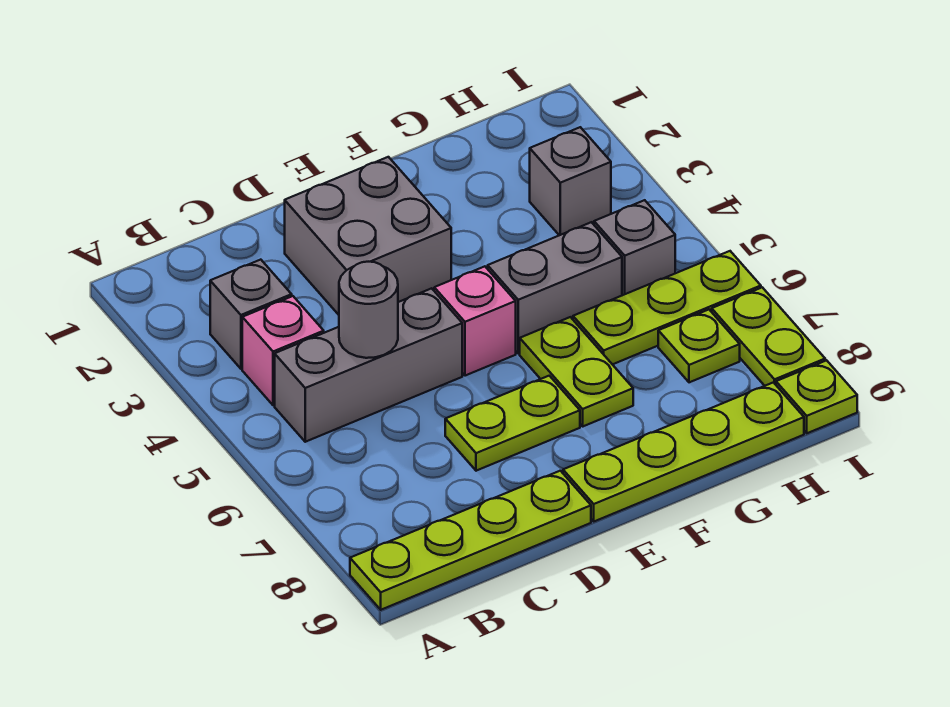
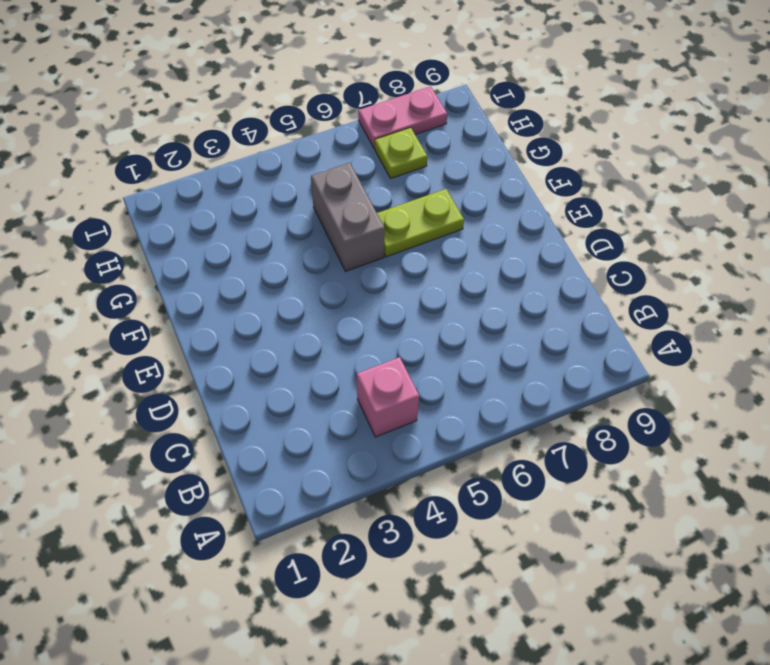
pink plate I7:I8 level 1 -> lime plate I7:I8 level 1
none -> lime plate A9:D9 level 1
none -> grey brick B3 level 1
none -> grey brick B5:D5 level 1

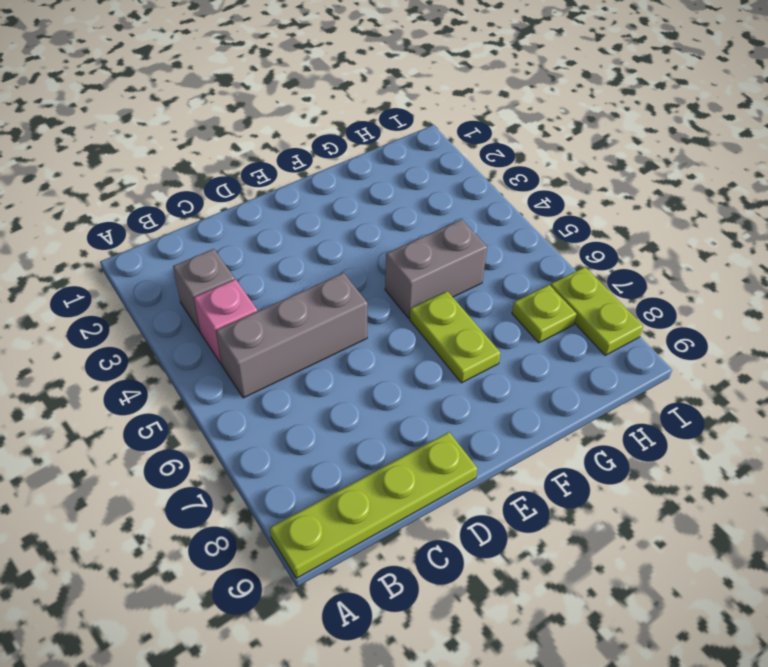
none -> grey brick D2:E3 level 1
none -> lime plate D7:E7 level 1
none -> pink brick E5 level 1

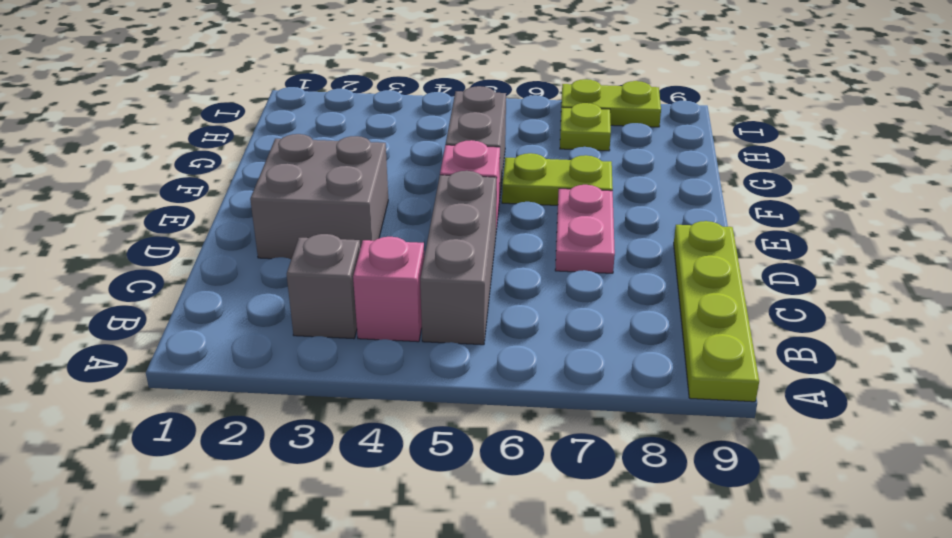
pink plate D7:E7 level 1 -> lime plate D7:E7 level 1
none -> lime plate E9:H9 level 1
none -> lime plate G6:I6 level 1
none -> grey brick H3 level 1

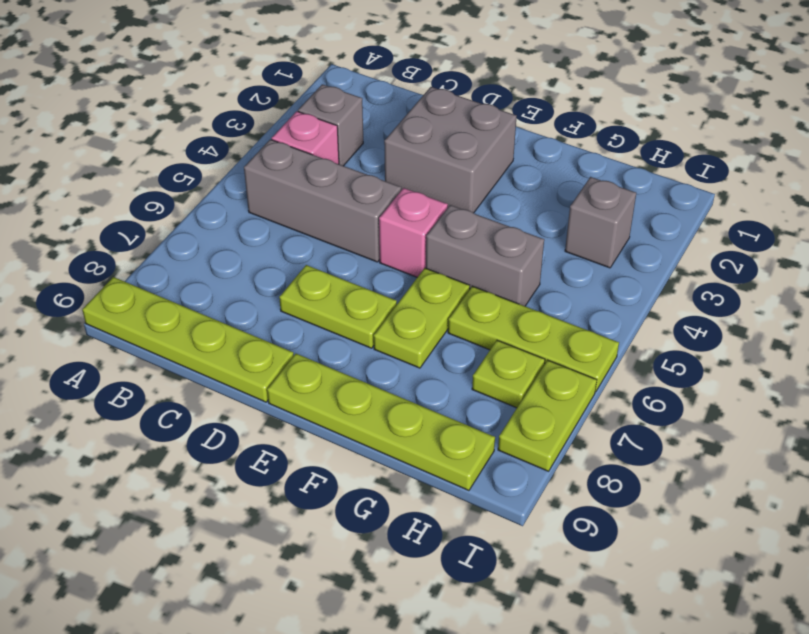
none -> grey brick H5 level 1
none -> lime plate I9 level 1
none -> grey round brick C5 level 2

